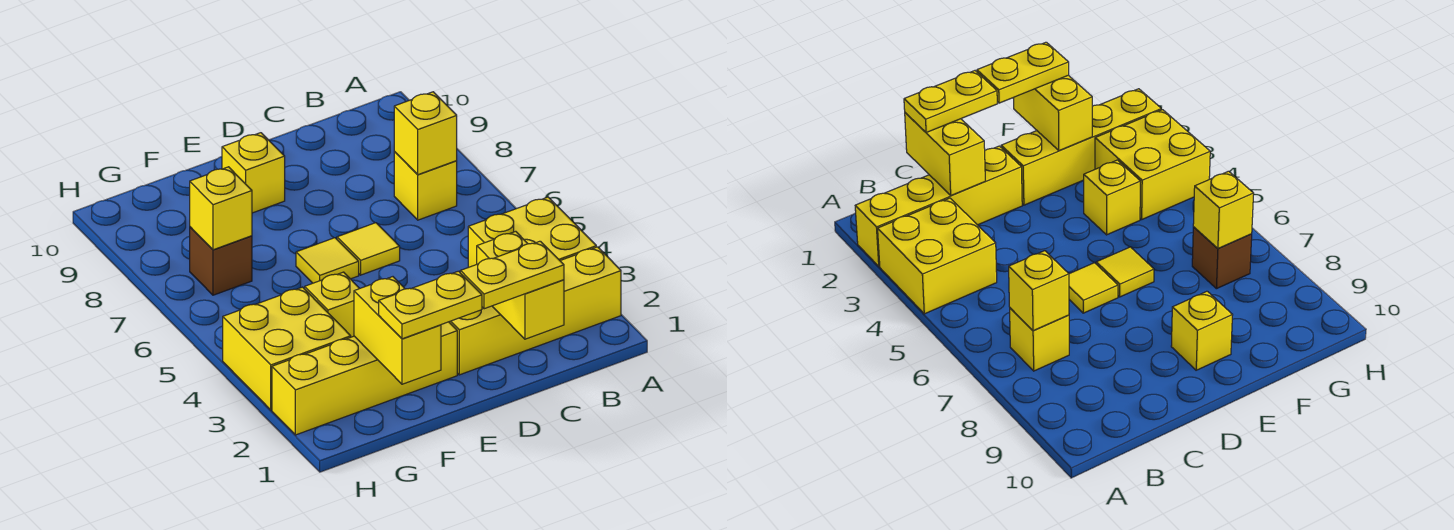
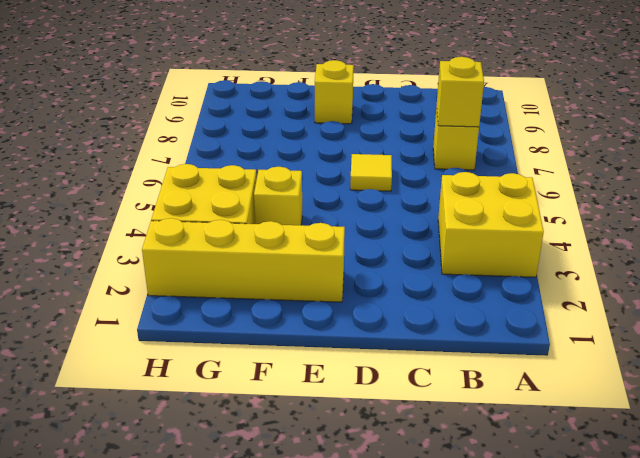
none -> yellow brick A2:D2 level 1
none -> yellow tile E6 level 1
none -> brown brick G7 level 1

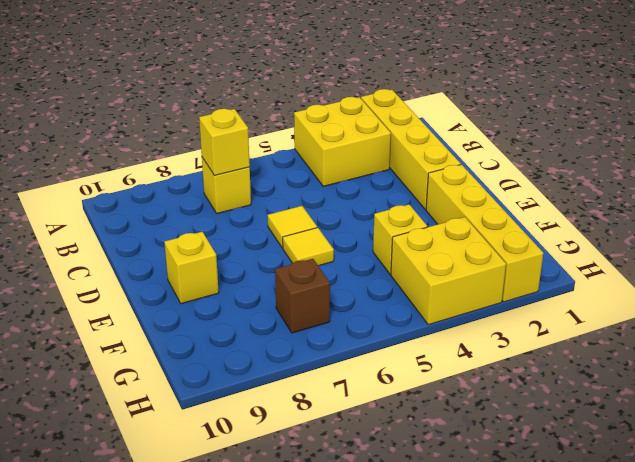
none -> yellow brick C1:C2 level 2
none -> yellow brick F1:F2 level 2
none -> yellow brick G7 level 2

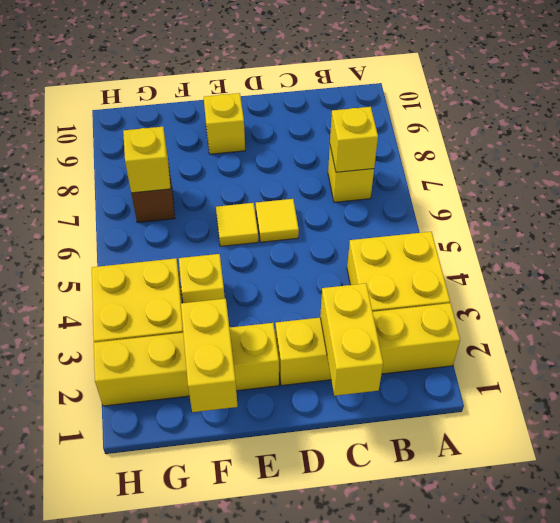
none -> yellow plate C1:D1 level 3
none -> yellow plate E1:F1 level 3

